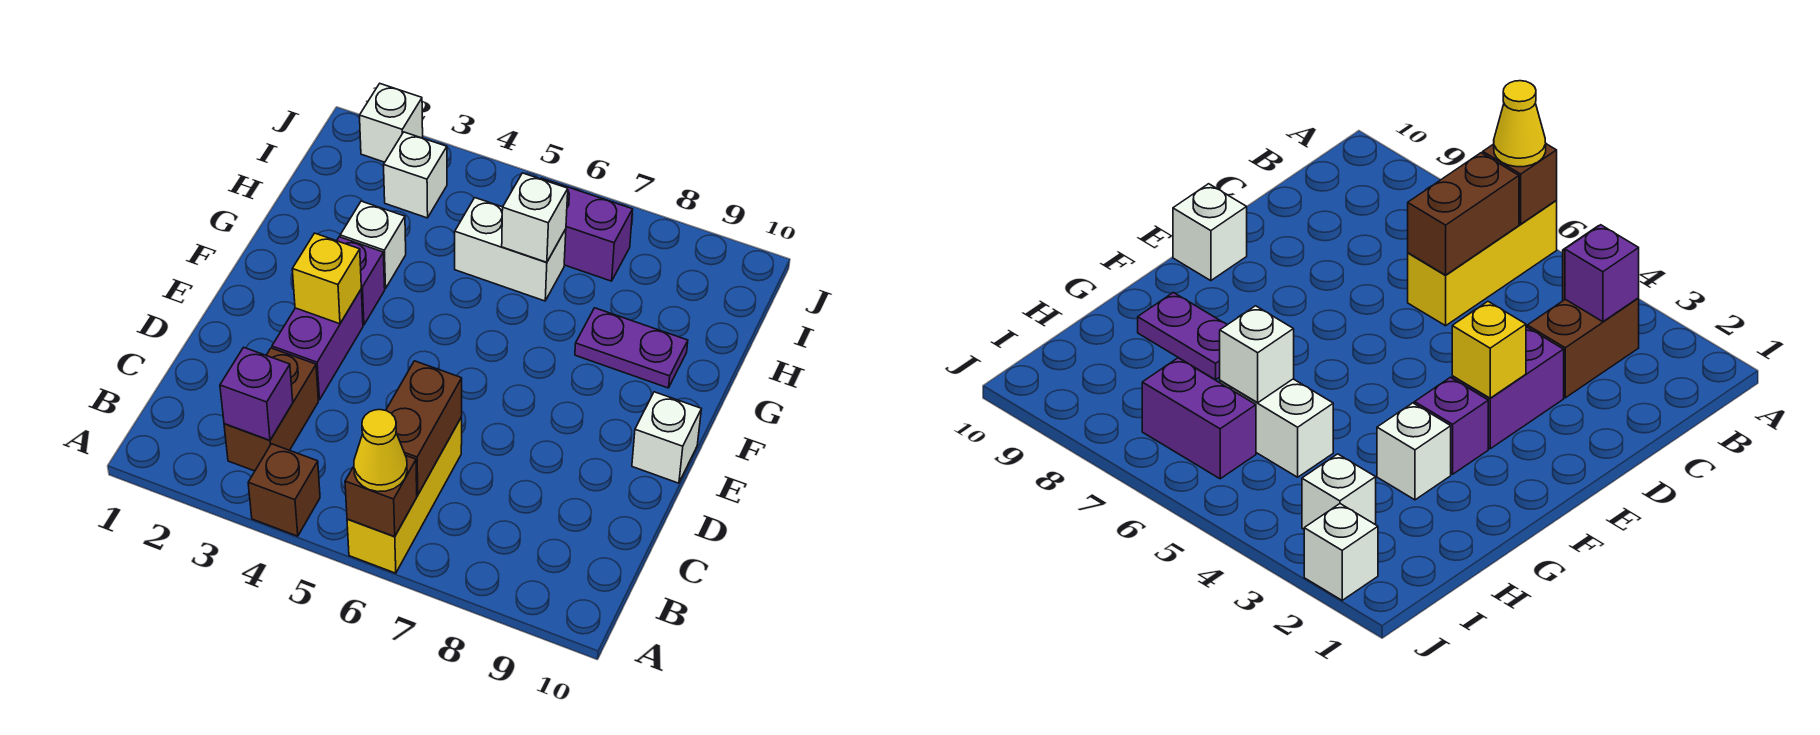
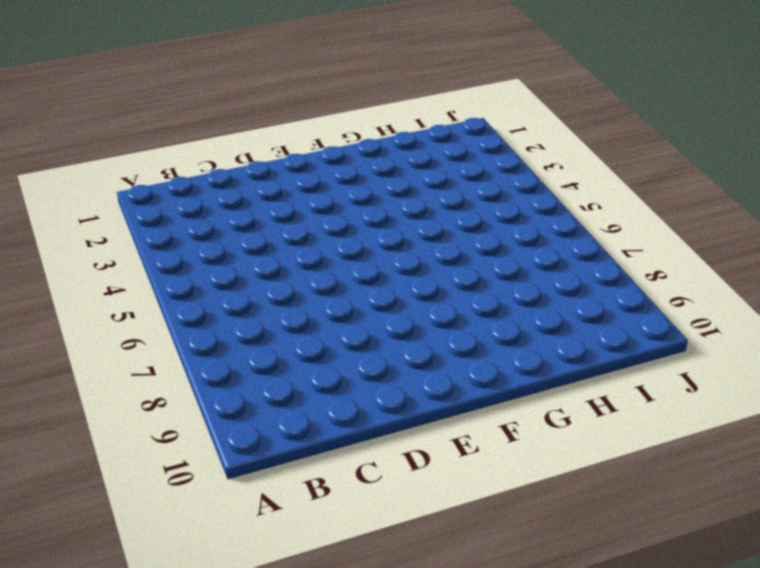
none -> brown brick A4 level 1
none -> yellow brick A6:C6 level 1
none -> brown brick B3:C3 level 1

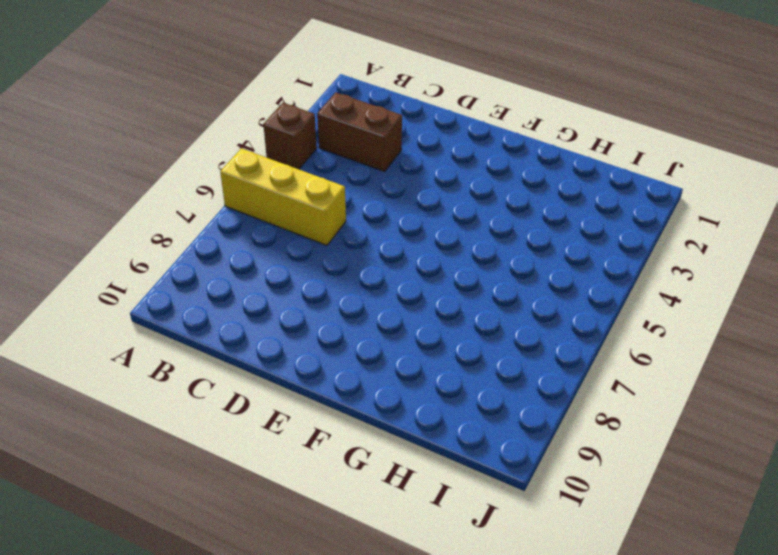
none -> purple brick D3:E3 level 1
none -> white brick E10 level 1
none -> purple brick F3 level 1

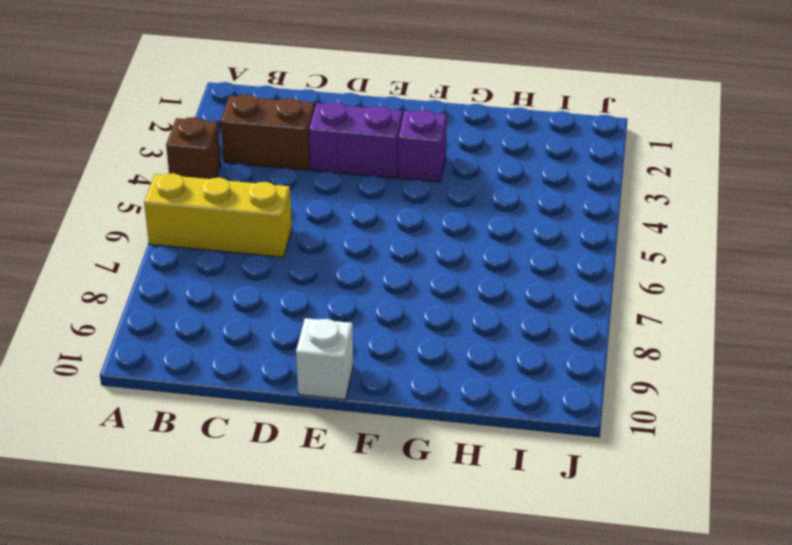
none -> white brick G3 level 1
none -> purple plate G8:G9 level 1
none -> white brick H5:H6 level 1

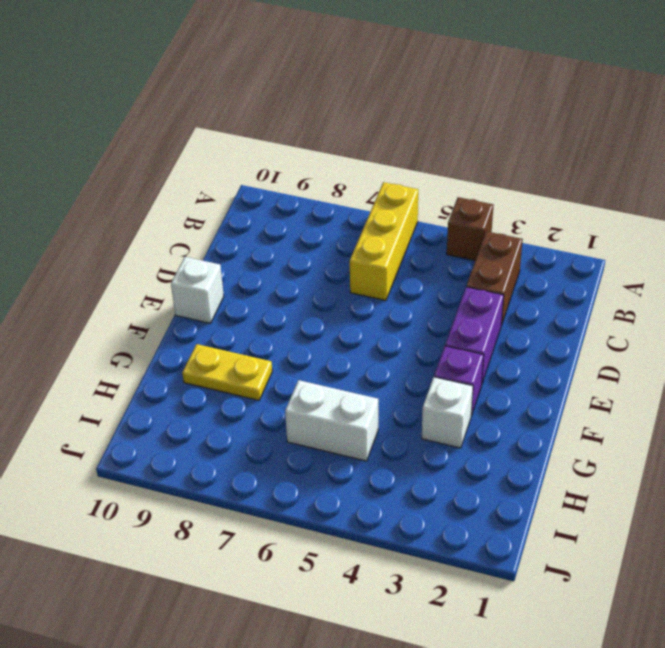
yellow plate G8:G9 level 1 -> purple plate G8:G9 level 1
none -> white brick I3 level 1
none -> purple brick I6:I7 level 1
none -> white brick J2 level 1

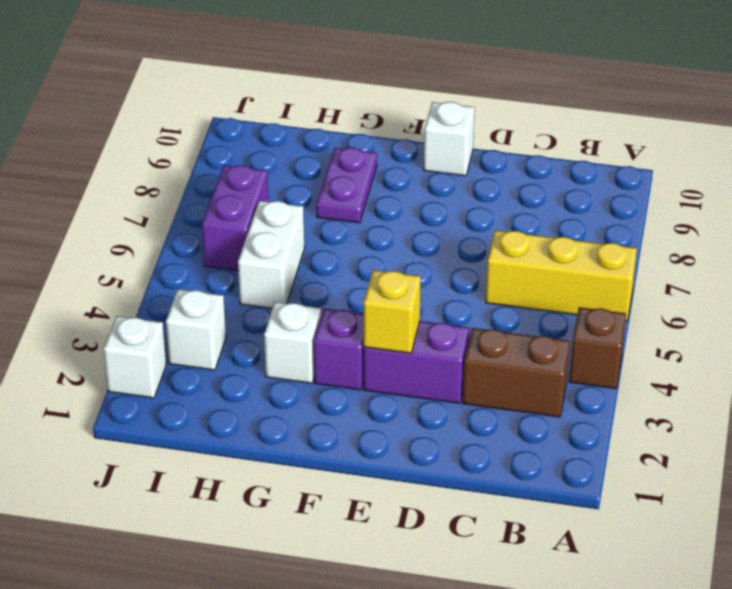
none -> brown brick A6 level 2
none -> purple brick B3 level 2
none -> brown brick B6:C6 level 2

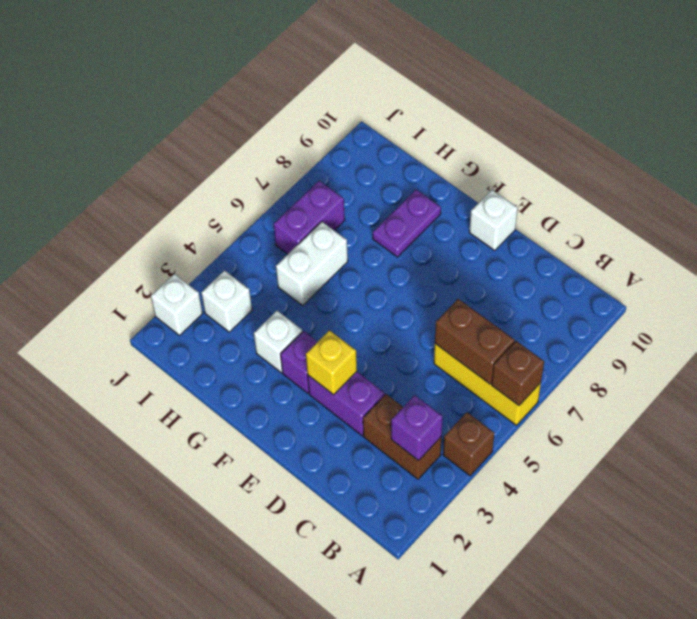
none -> white brick H6 level 2
none -> yellow cone A6 level 3

